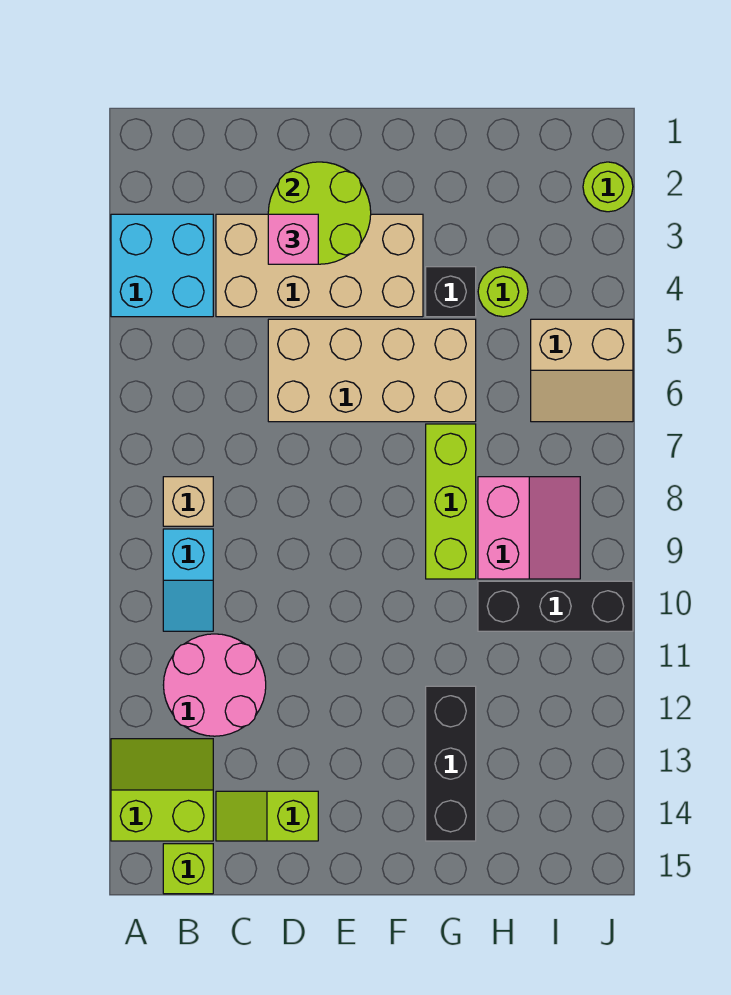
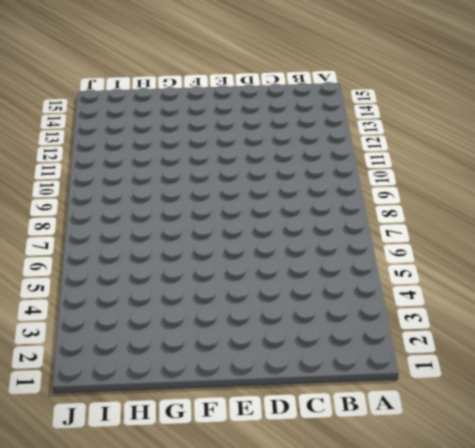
none -> cyan brick A3:B4 level 1
none -> lime slope A13:B14 level 1 top 14
none -> tan brick B8 level 1

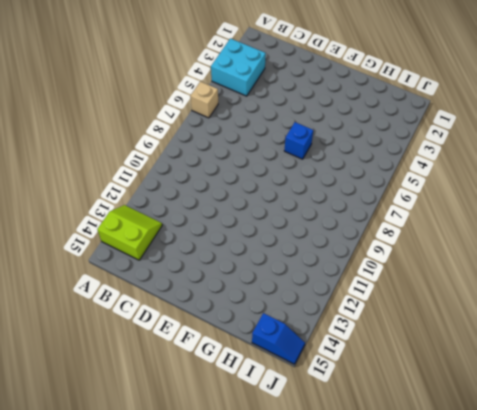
tan brick A6 level 1 -> tan brick B8 level 1
blue brick F6 level 1 -> tan brick D5:G6 level 1
blue slope I15:J15 level 1 top I -> none
none -> cyan slope B9:B10 level 1 top 9
none -> pink round brick B11:C12 level 1
none -> lime brick B15 level 1

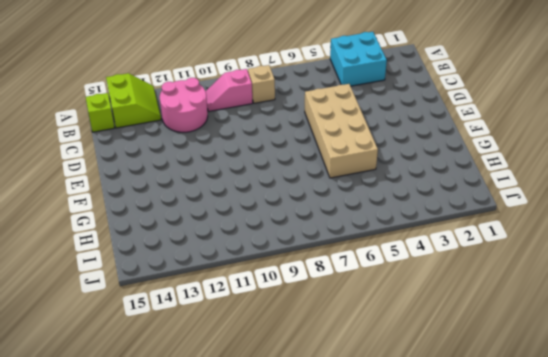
pink slope B9:B10 level 1 top 9 -> cyan slope B9:B10 level 1 top 9
none -> tan brick C3:F4 level 1
none -> lime slope C14:D14 level 1 top D
none -> black brick G4 level 1

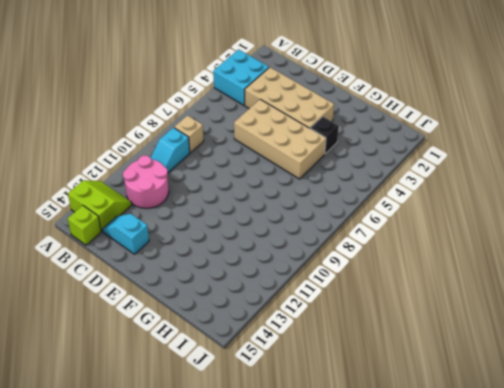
cyan slope C14:D14 level 1 top D -> lime slope C14:D14 level 1 top D
none -> lime brick G7:G9 level 1
none -> black brick G12:G14 level 1
none -> lime round brick H4 level 1

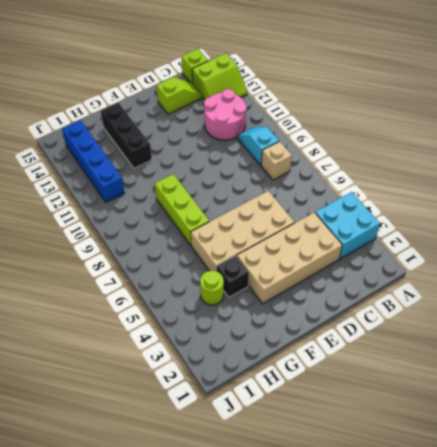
blue brick I11:I14 level 1 -> none
none -> pink slope H8:I9 level 1 top H
none -> black brick H10:J10 level 1
none -> tan slope I5:J6 level 1 top 5

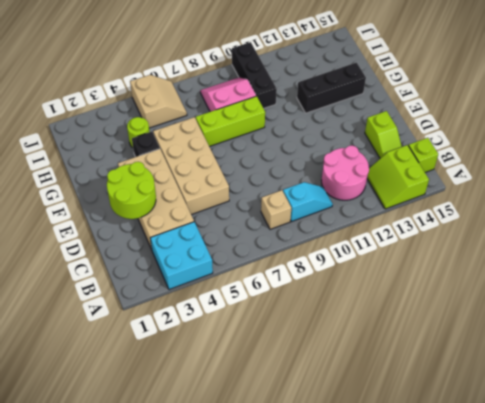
none -> lime round brick J2 level 1
none -> pink brick D3 level 3

